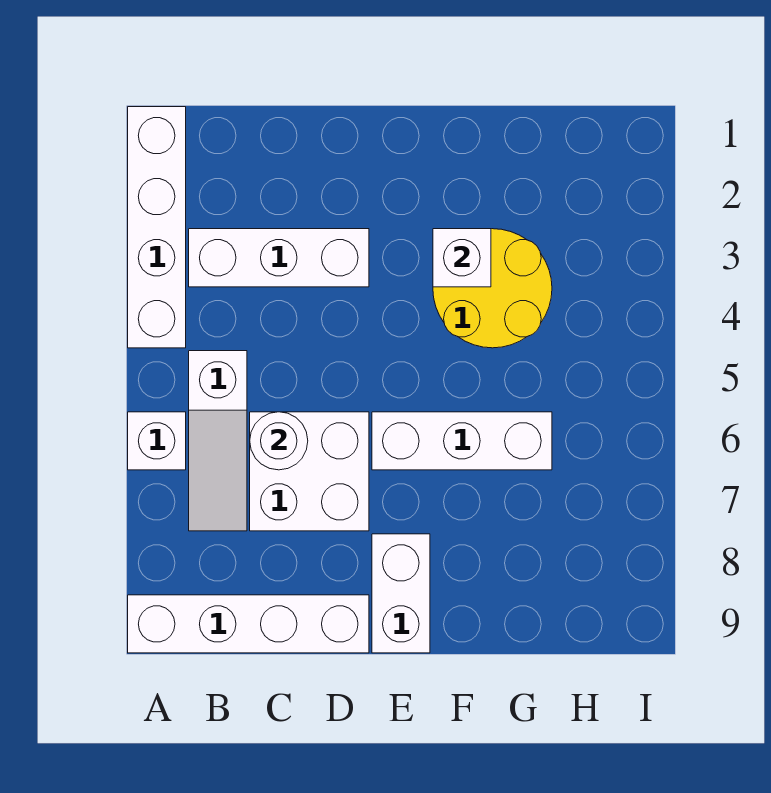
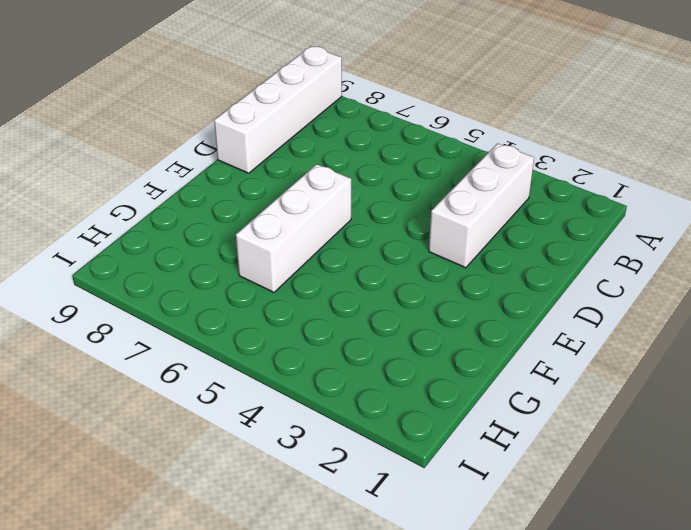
none -> white brick A1:A4 level 1
none -> white brick A6 level 1

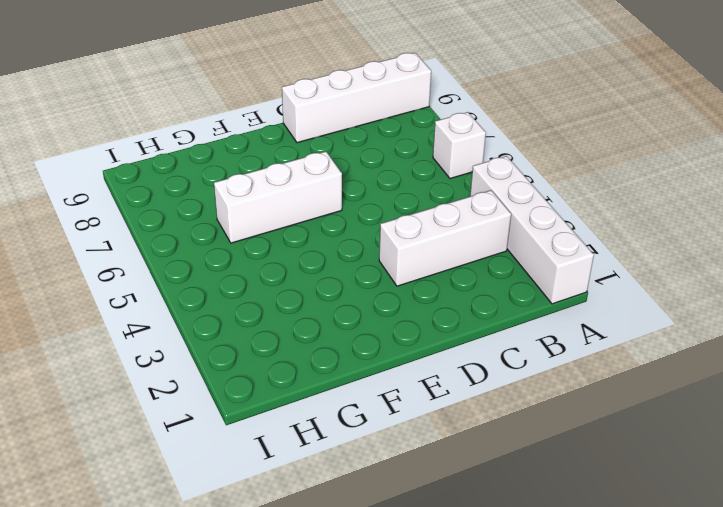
none -> white slope B5:B7 level 1 top 5
none -> white brick C6:D7 level 1

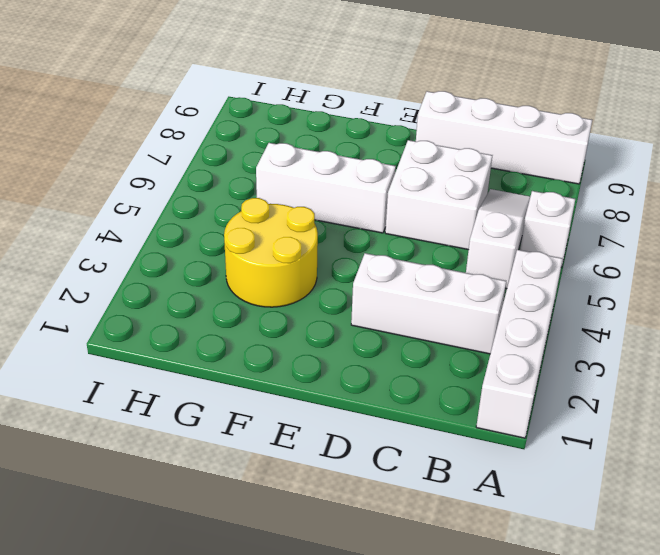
none -> white brick E8:E9 level 1
none -> white round brick C6 level 2

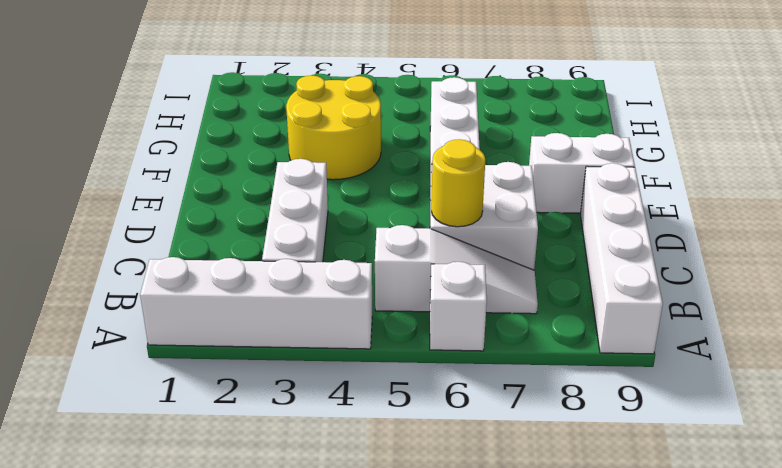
yellow round brick C6 level 2 -> white round brick C6 level 2
none -> white brick F3 level 2

